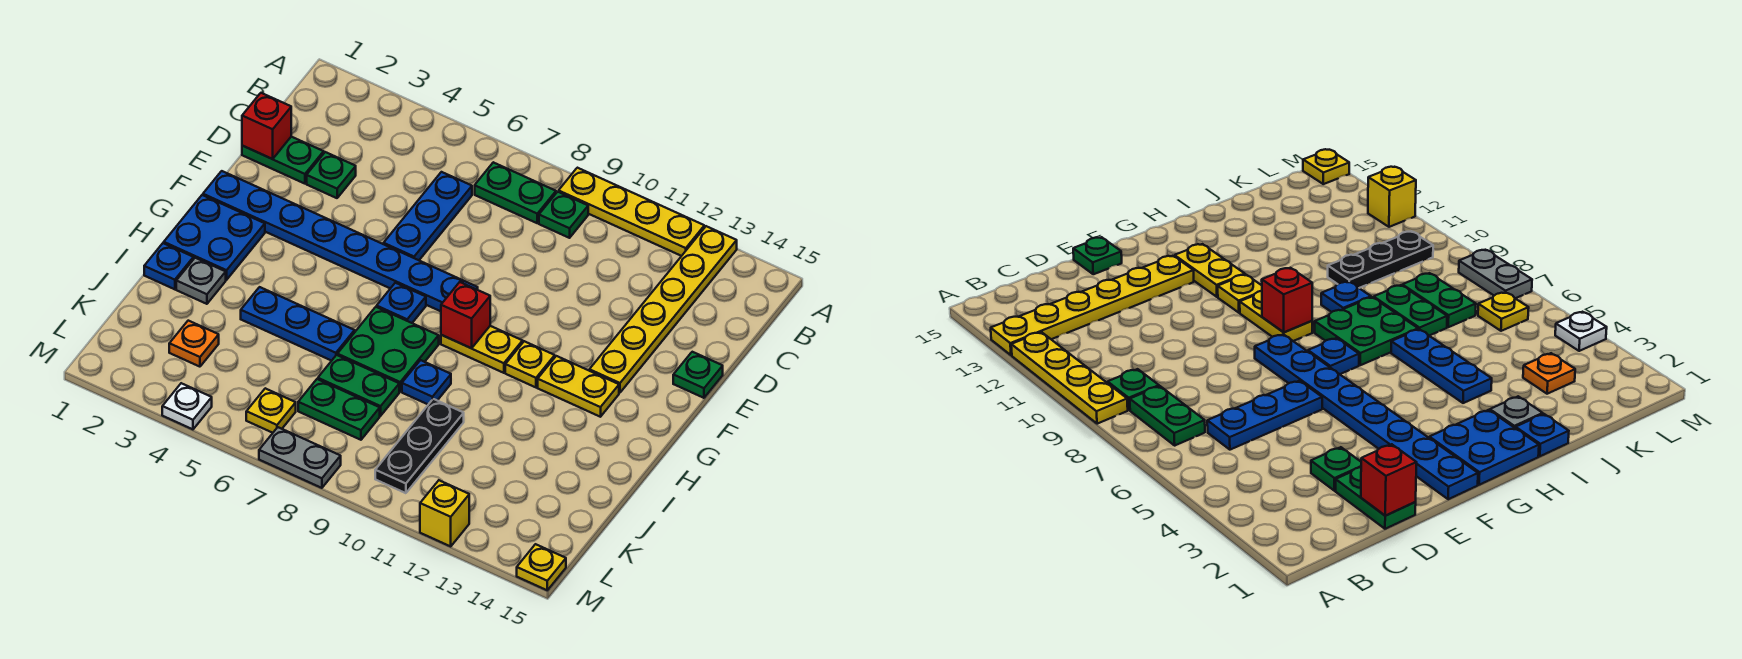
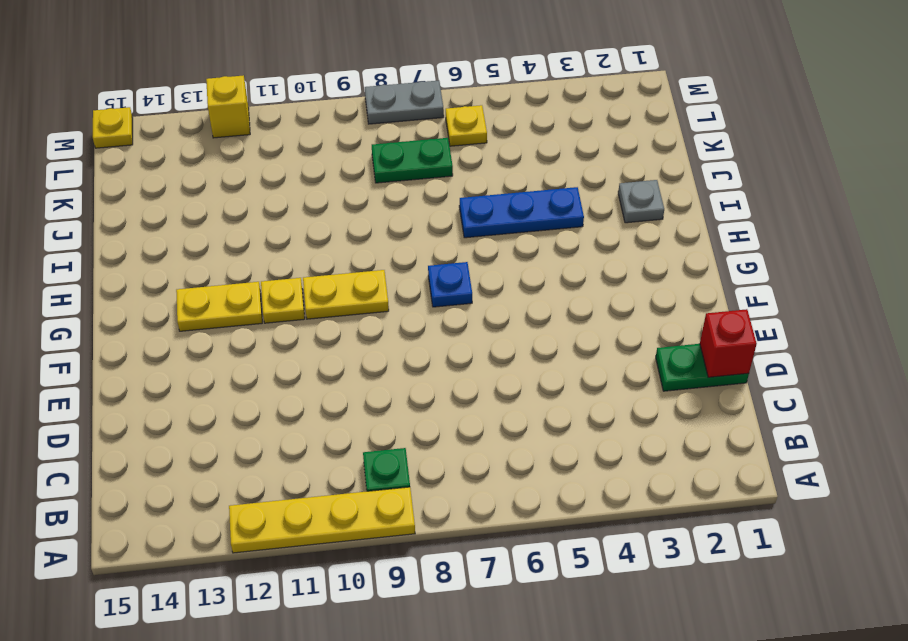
none -> yellow plate A13:F13 level 1
none -> green plate B7:B8 level 1
none -> blue plate C6:E6 level 1
none -> green plate D3 level 1

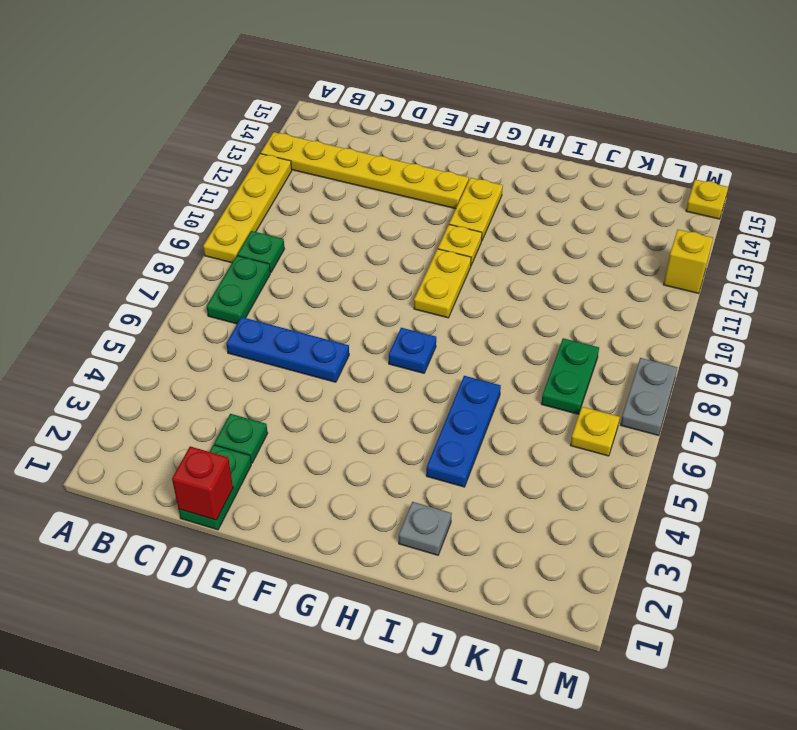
none -> green plate E15 level 1
none -> blue plate F1:F8 level 1
none -> blue plate G1:H2 level 1
none -> green plate H7:I8 level 1

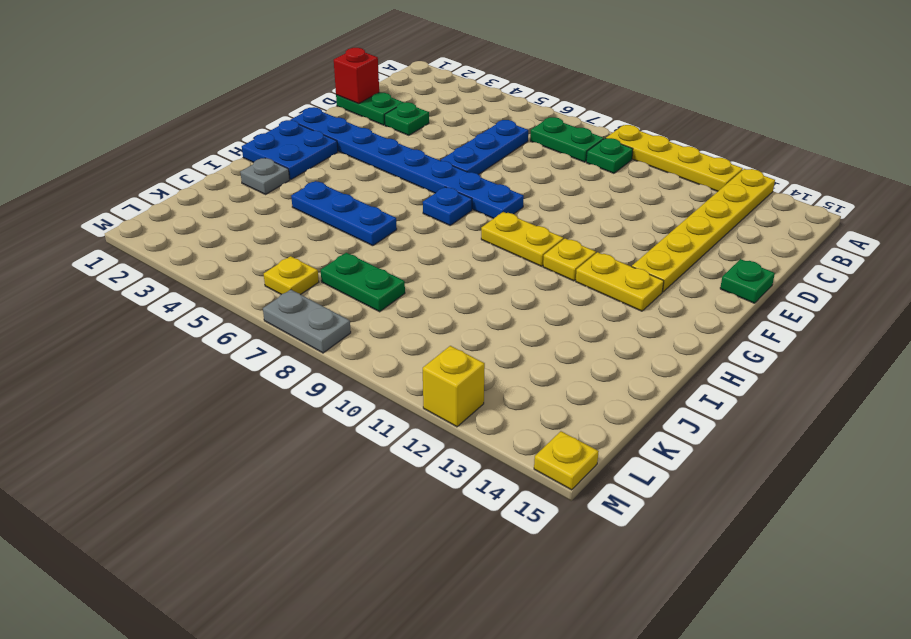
none -> green plate H7:I8 level 1
none -> blue plate I1 level 1
none -> blue plate I9 level 1
none -> green plate J7:J8 level 1

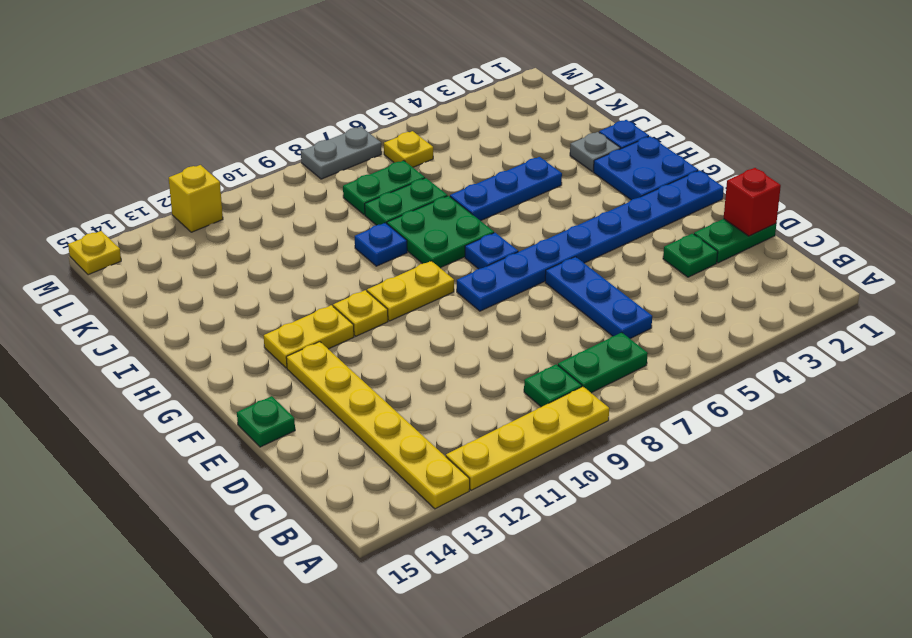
none -> black plate J10:L10 level 1
none -> orange plate K3 level 1
none -> white plate M4 level 1
none -> red brick G9 level 2

